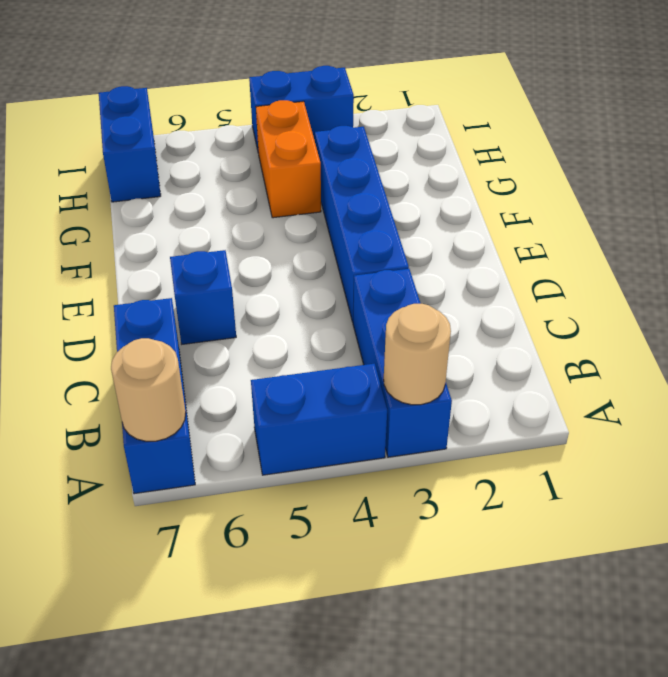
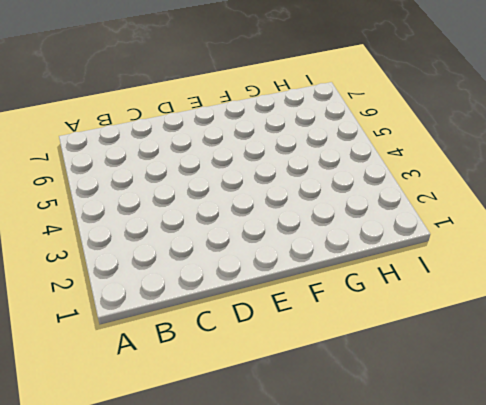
none -> blue brick A3:C3 level 1
none -> blue brick A4:A5 level 1

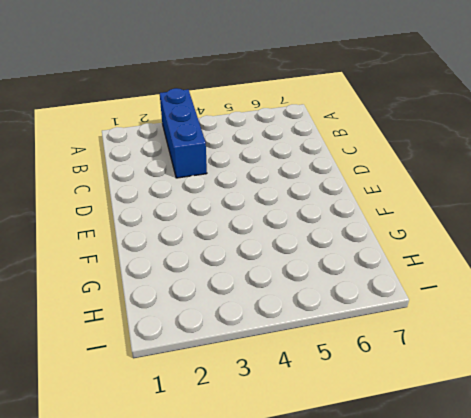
none -> blue brick A4:A5 level 1
none -> blue brick A7:C7 level 1

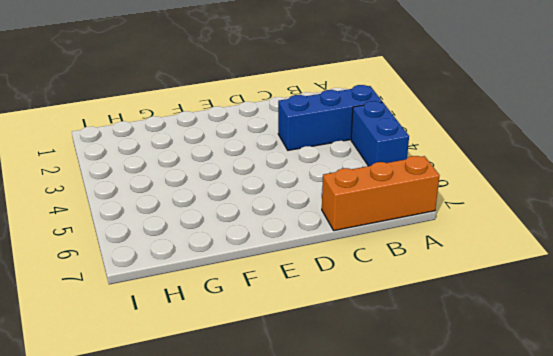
orange brick A7:C7 level 1 -> blue brick A7:C7 level 1
none -> blue brick D3:G3 level 1
none -> blue brick D6 level 1

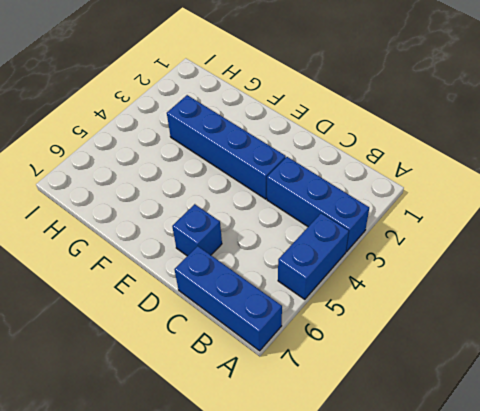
none -> orange brick G4:H4 level 1
none -> blue brick H7:I7 level 1

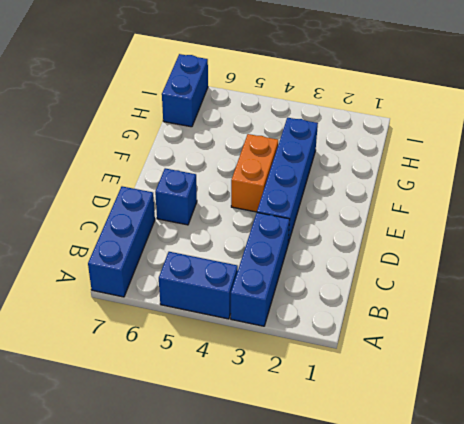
orange brick E4:F4 level 1 -> orange brick G4:H4 level 1
none -> blue brick I3:I4 level 1
none -> tan round brick A3 level 2

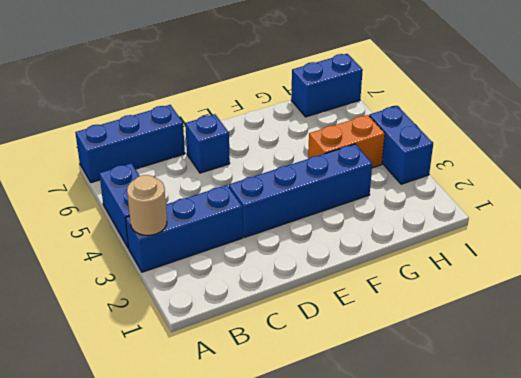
none -> tan round brick A7 level 2

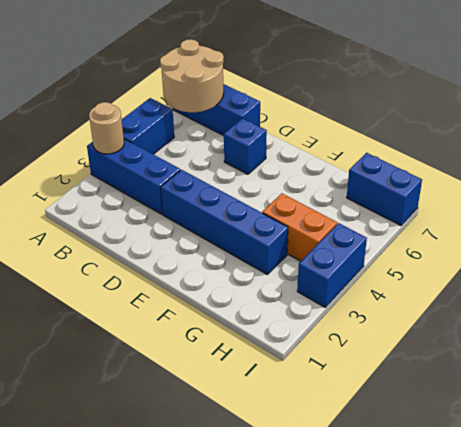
tan round brick A6:B7 level 2 -> tan round brick A7 level 2

